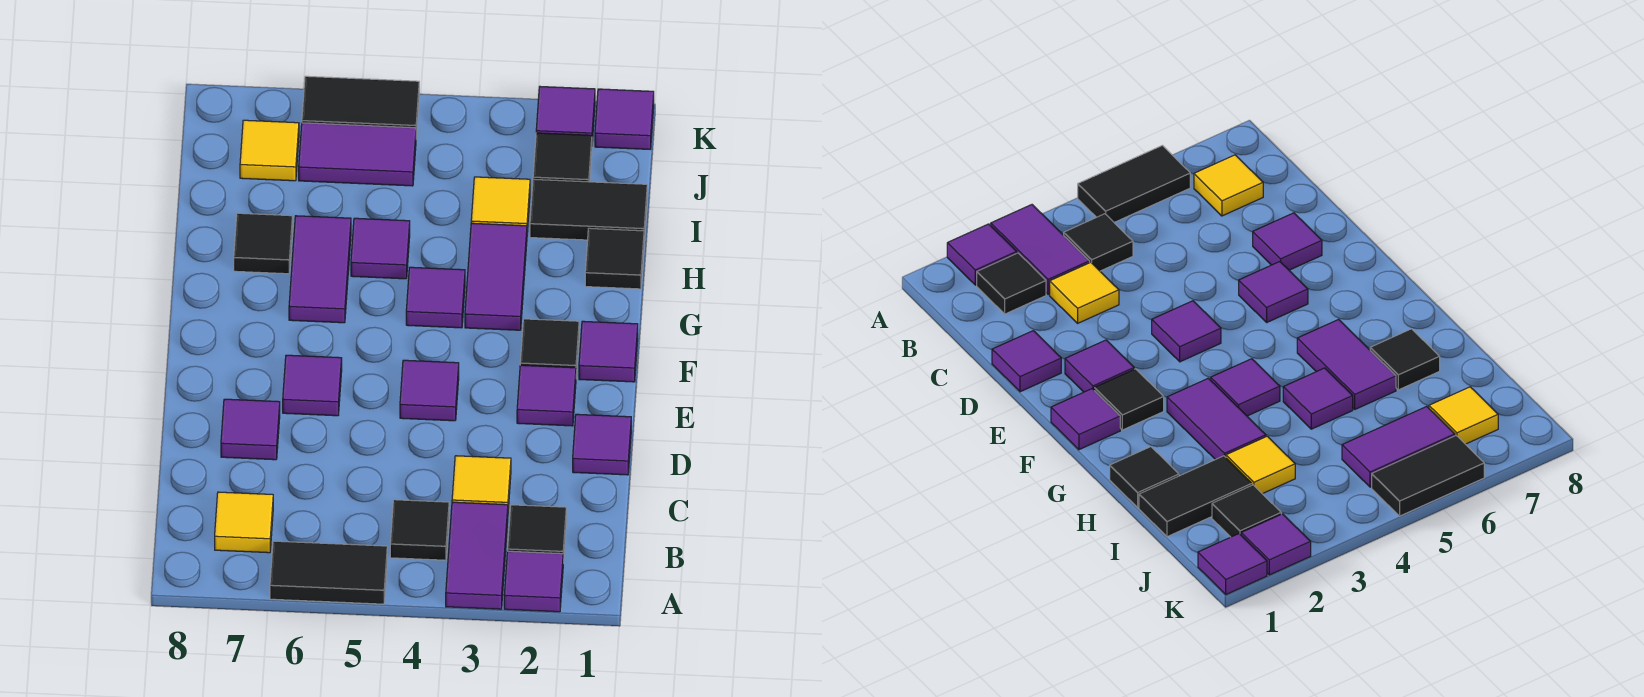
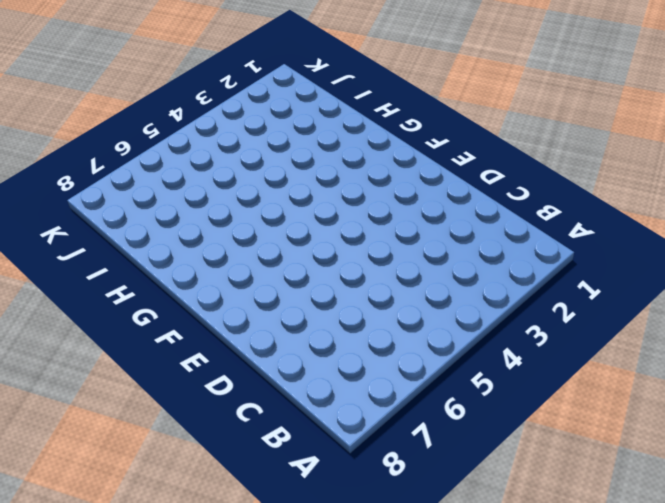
none -> purple tile A2 level 1
none -> purple tile A3:B3 level 1
none -> black tile A5:A6 level 1

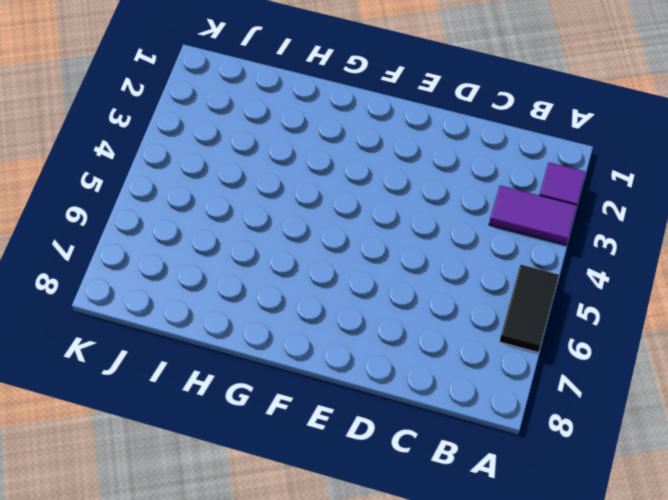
none -> black tile B2 level 1
none -> black tile B4 level 1
none -> yellow tile B7 level 1

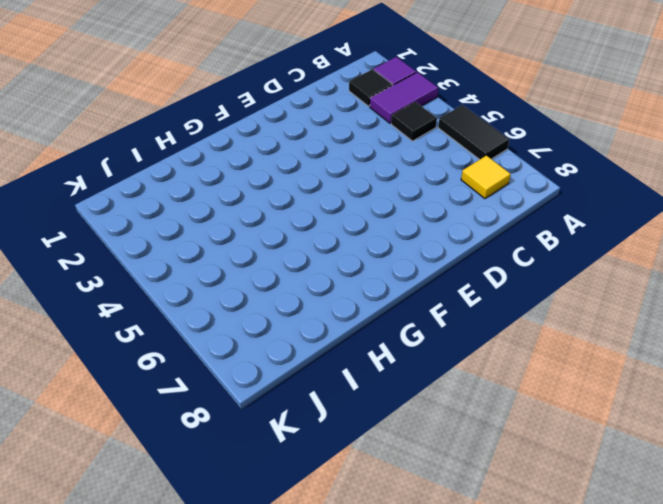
none -> yellow tile C3 level 1
none -> purple tile D1 level 1
none -> purple tile D7 level 1

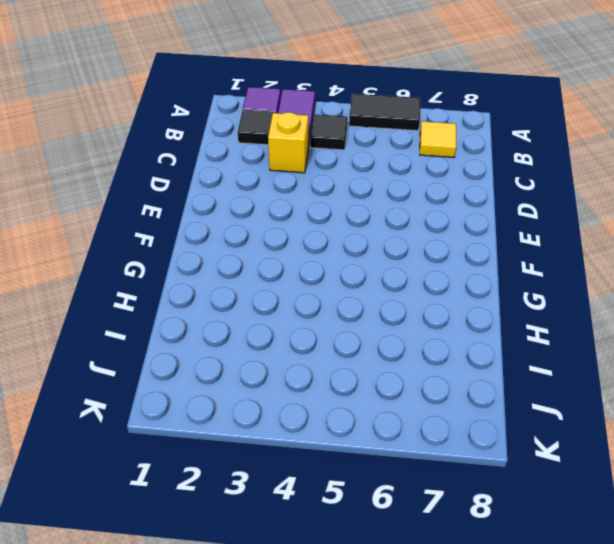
yellow brick C3 level 1 -> yellow tile C3 level 1
none -> purple tile D1 level 1
none -> purple tile D7 level 1
none -> purple tile E2 level 1

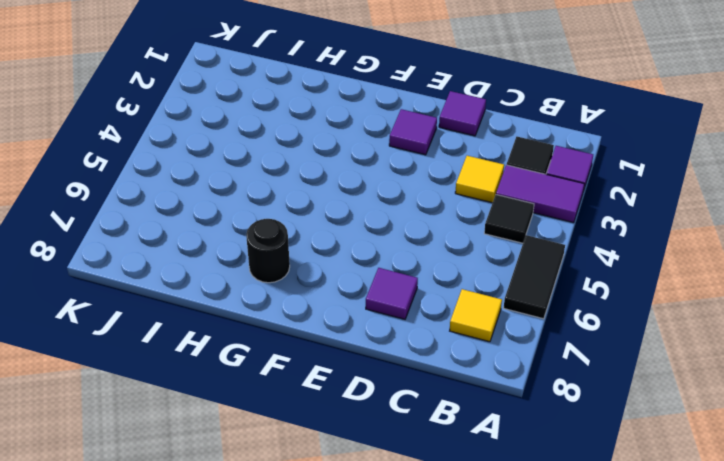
black round brick G7 level 1 -> none
none -> purple tile E4 level 1
none -> purple tile E6 level 1
none -> purple tile F1 level 1

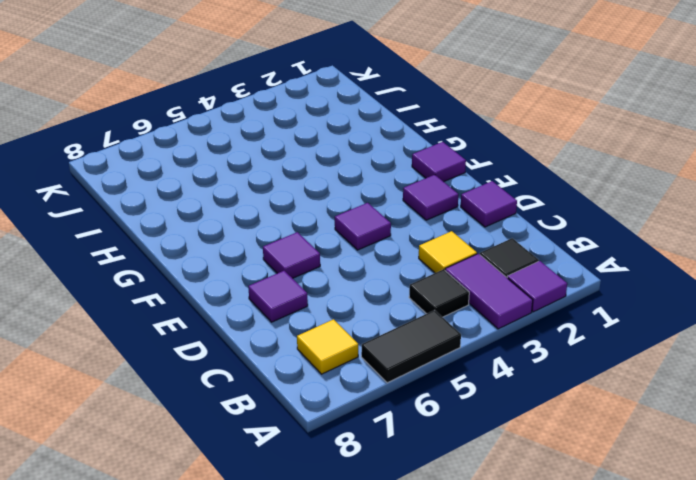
none -> black tile F2 level 1
none -> purple tile G3:H3 level 1
none -> purple tile G4 level 1

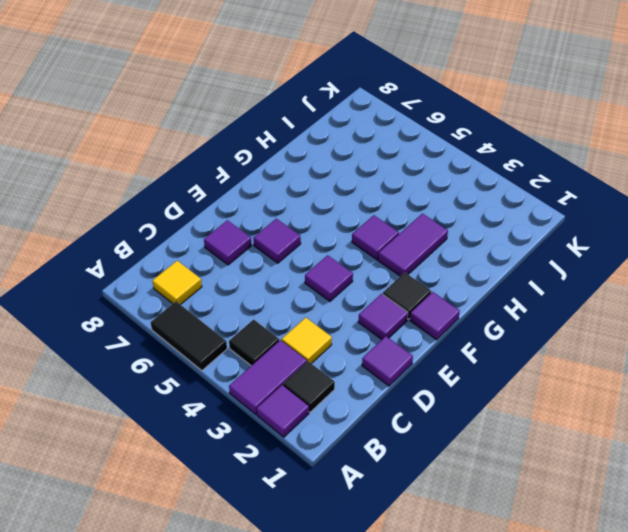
none -> purple tile G6:H6 level 1
none -> black tile H1 level 1
none -> purple tile H5 level 1

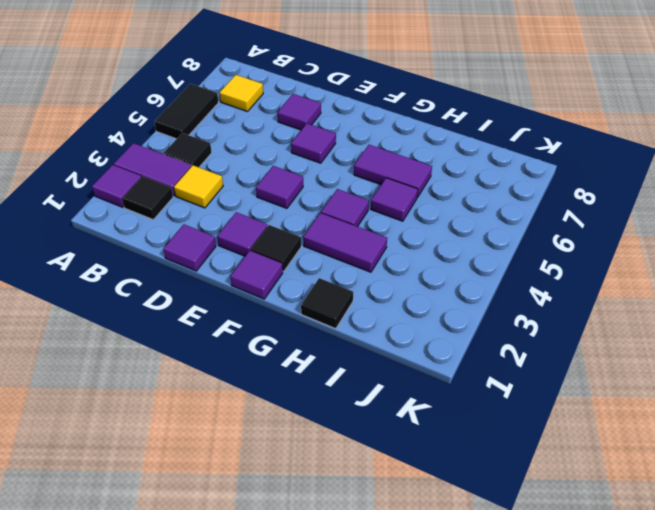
none -> black tile H7 level 1
none -> black tile I1:I2 level 1
none -> yellow tile I3 level 1

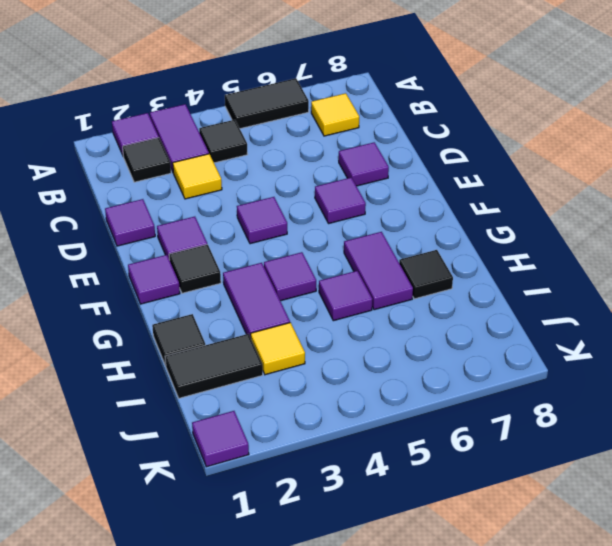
none -> black tile J2 level 1
none -> purple tile J5:J6 level 1
none -> yellow tile J7 level 1

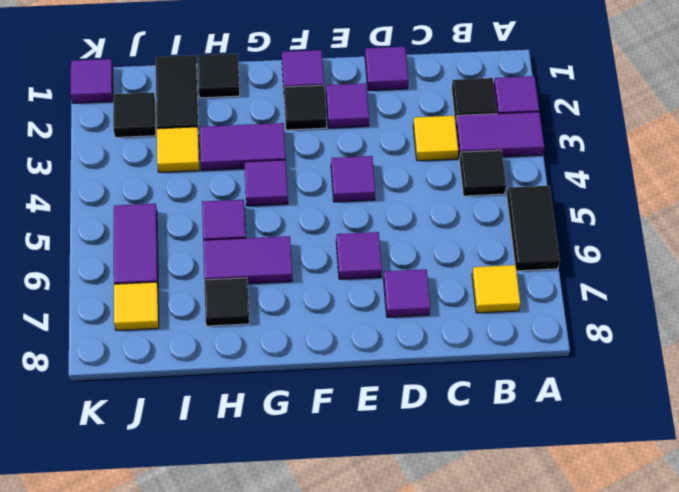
none -> purple tile K2 level 1
none -> black tile K5:K6 level 1

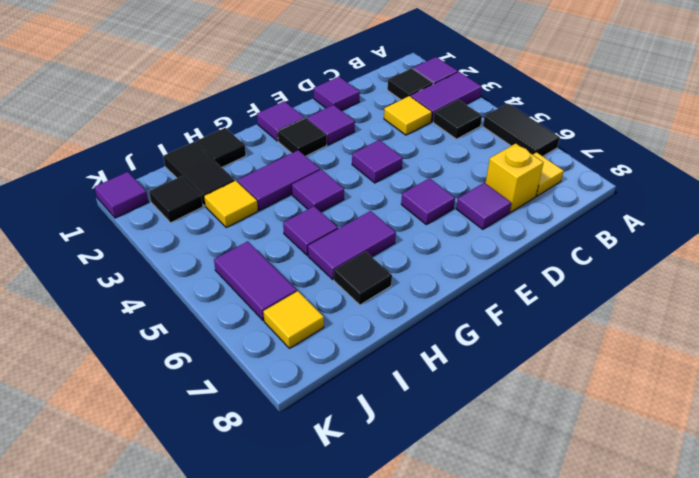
yellow brick C7 level 1 -> none
none -> purple tile K2 level 1
none -> black tile K5:K6 level 1

